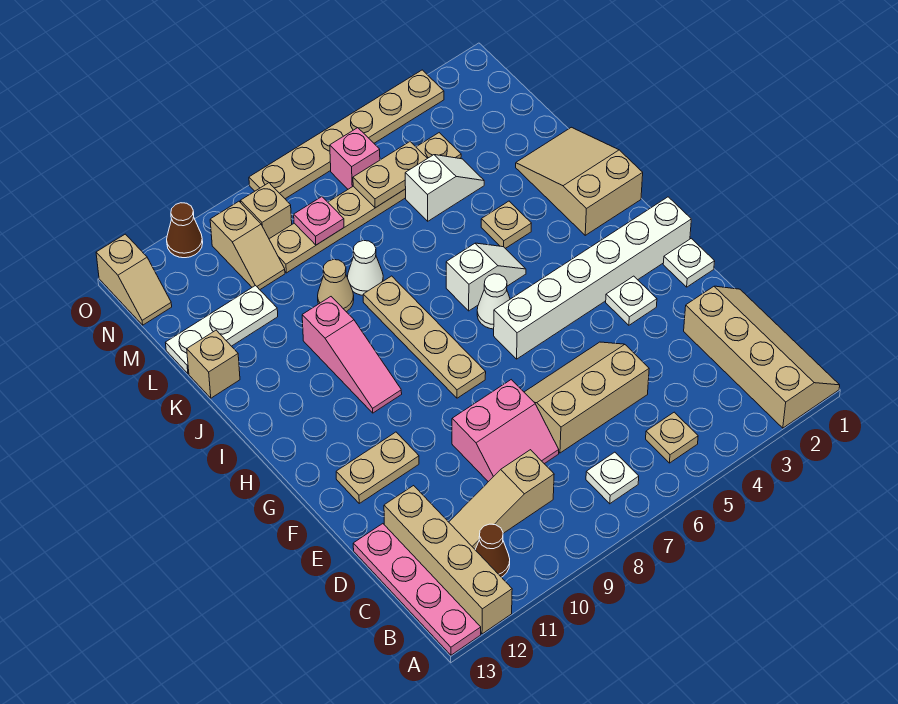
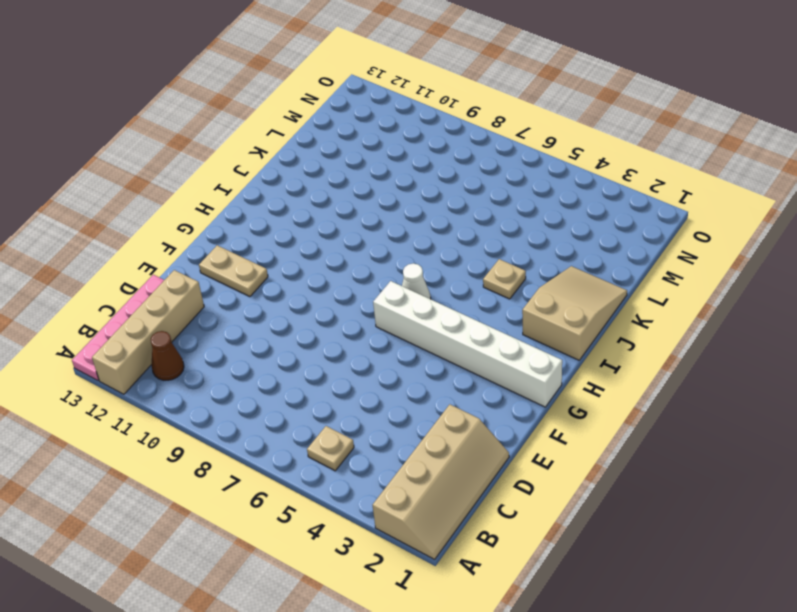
none -> white plate B7 level 1
none -> tan slope C9:C11 level 1 top 9
none -> tan slope D5:E7 level 1 top D
none -> pink slope D8:E9 level 1 top E

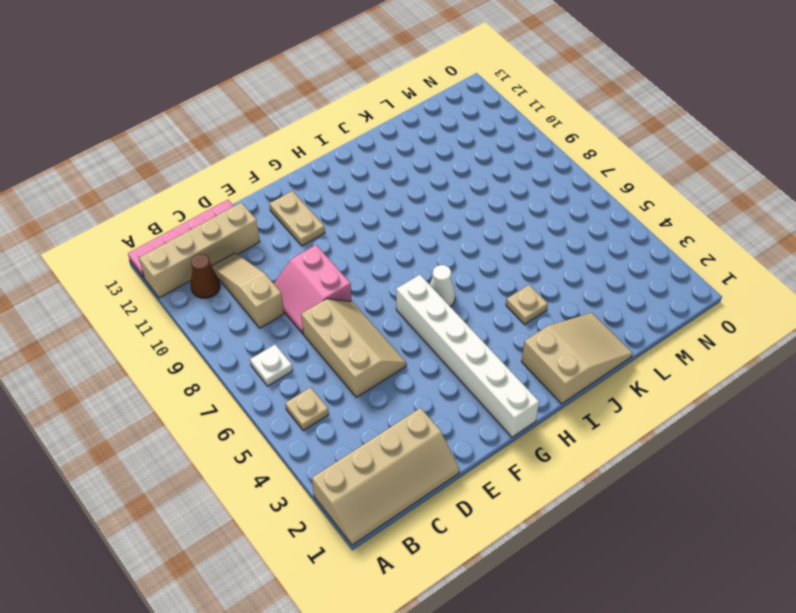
none -> white plate F1 level 1
none -> white plate F3 level 1
none -> tan plate G8:J8 level 1
none -> pink slope H10:J10 level 1 top J

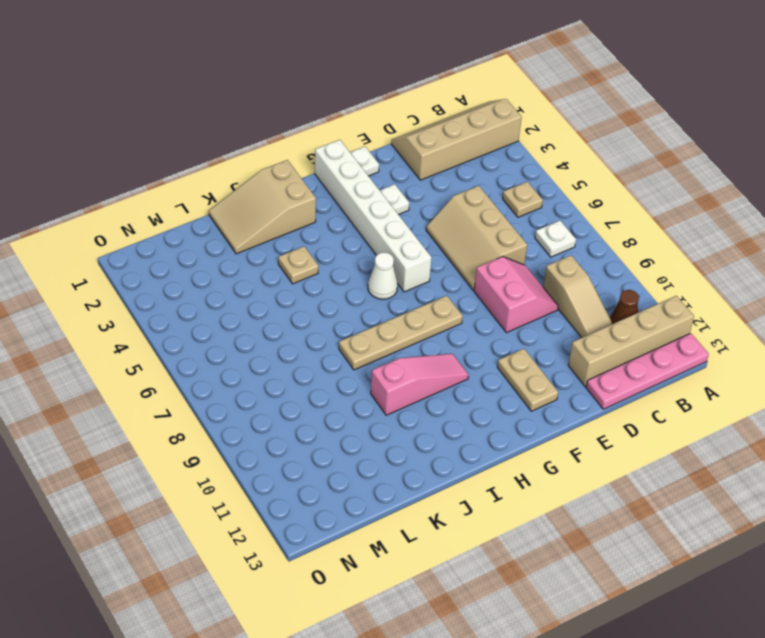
none -> white slope I5:I6 level 1 top 6
none -> white cone K8 level 1
none -> tan cone K9 level 1
none -> tan brick K13 level 1

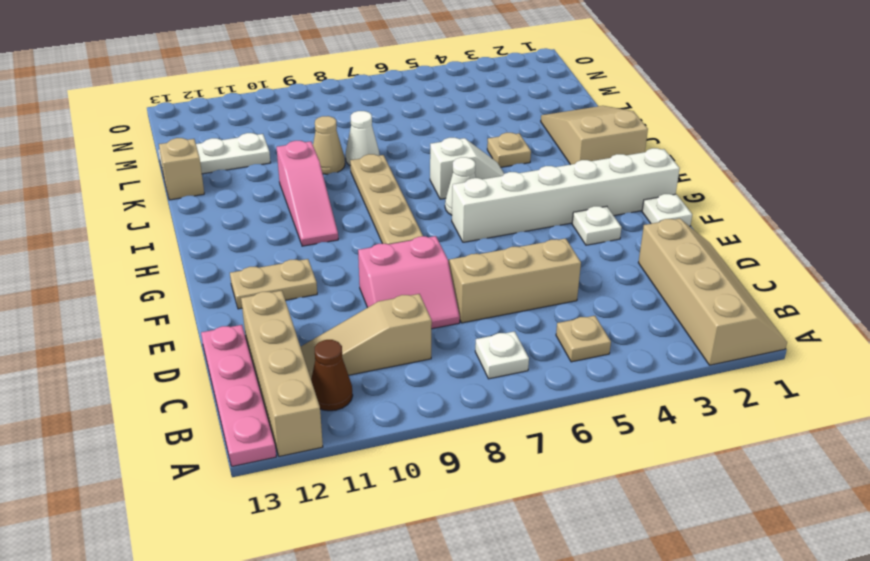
none -> white slope L4:L5 level 1 top 5
none -> tan plate M4:M9 level 1
none -> tan slope M10:N10 level 1 top N
none -> pink brick N6 level 1

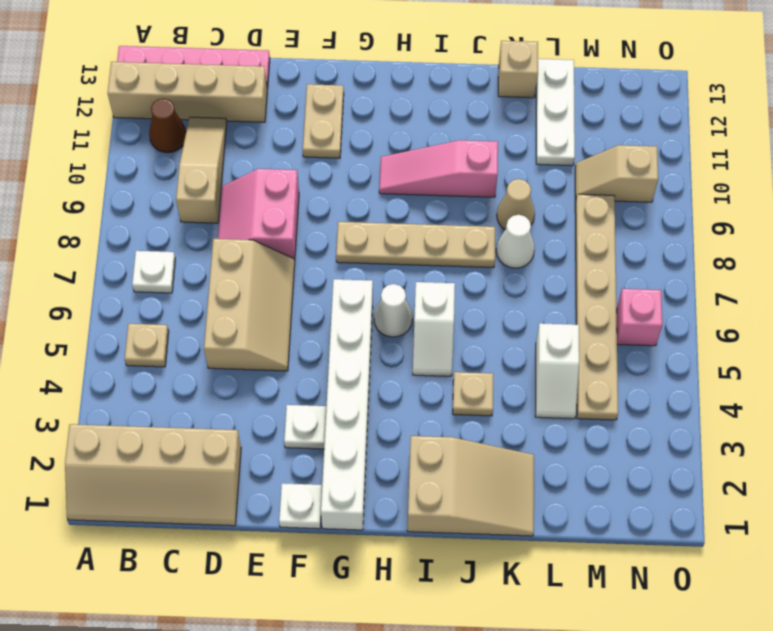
none -> tan brick N9 level 1
none -> tan slope N13:O13 level 1 top O
none -> tan plate O3:O8 level 1
none -> brown cone O11 level 1

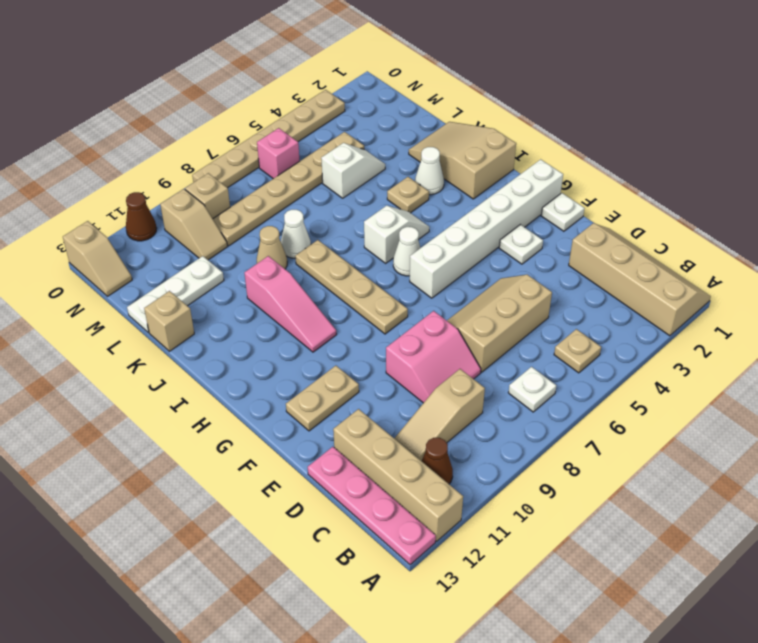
white cone J3 level 1 -> none
none -> tan plate M5:M6 level 2
none -> pink plate M8 level 2

